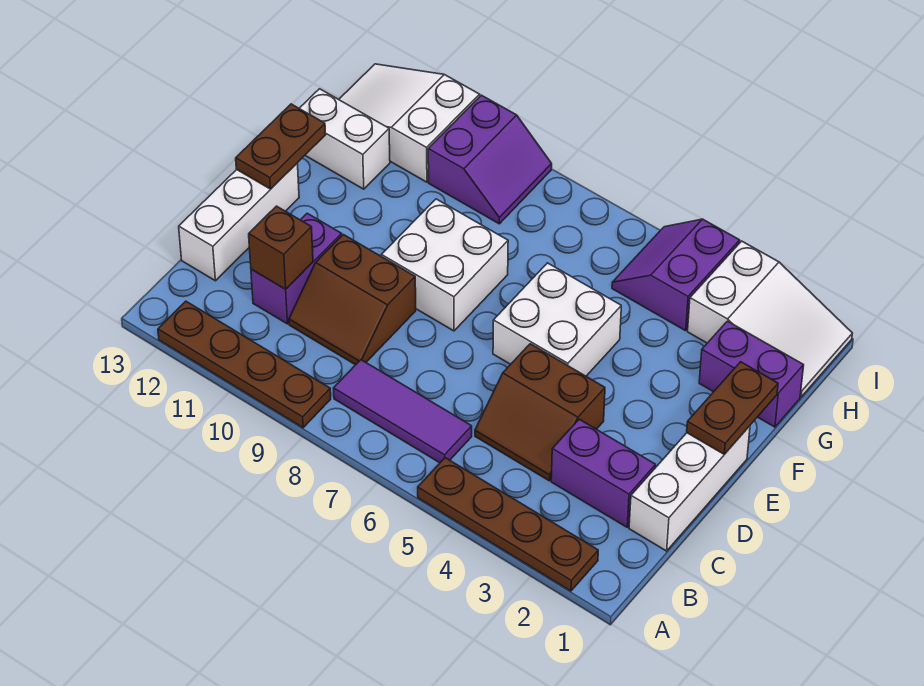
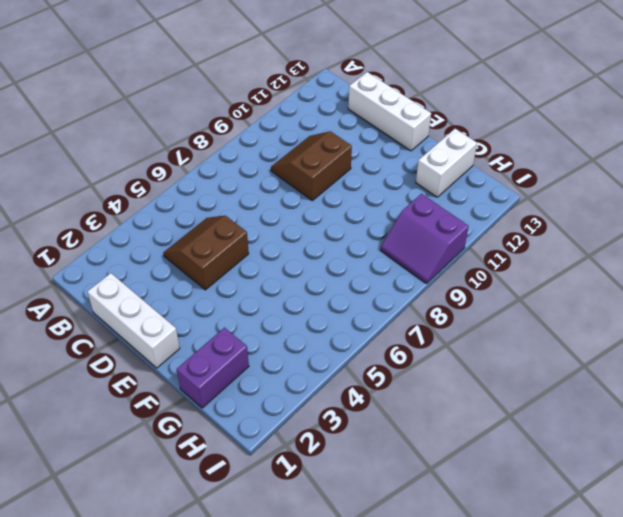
none -> brown plate A2:A5 level 1
none -> brown plate A9:A12 level 1
none -> purple tile B6:B8 level 1

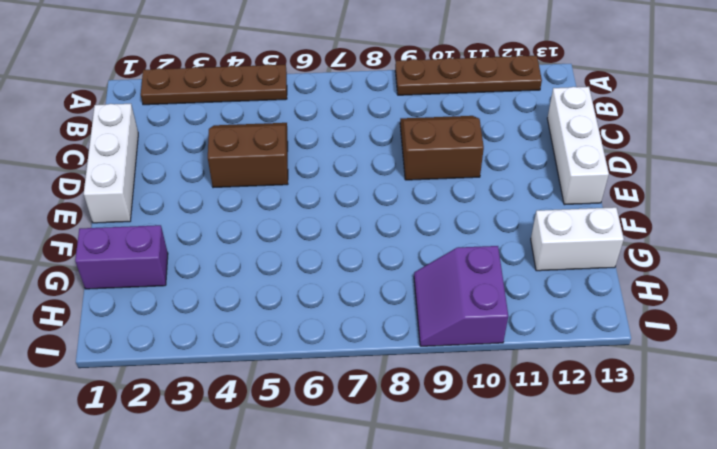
none -> purple tile B6:B8 level 1
none -> purple brick C2:C3 level 1
none -> purple brick C11:D11 level 1

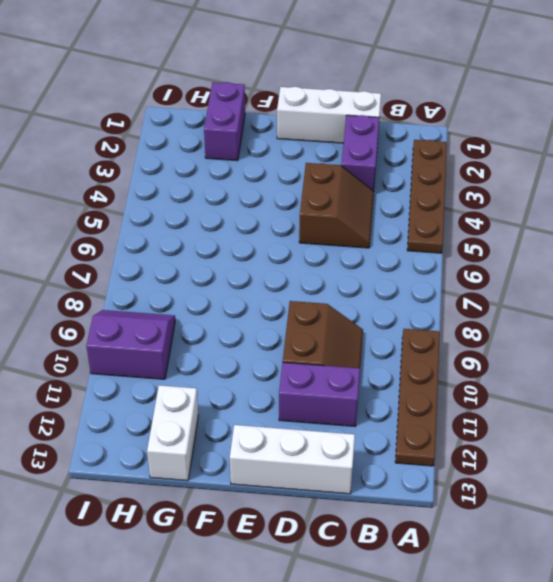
none -> purple tile B6:B8 level 1
none -> white brick E5:F6 level 1
none -> white brick E8:F9 level 1

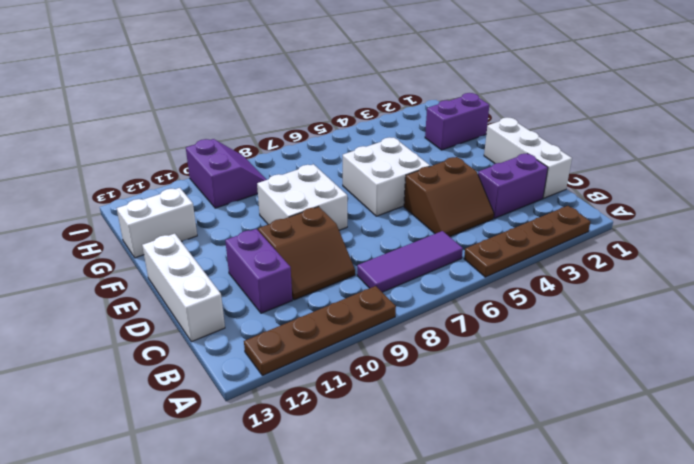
none -> white slope H1:I3 level 1 top 3
none -> purple slope H4:I5 level 1 top 4
none -> white slope H11:I13 level 1 top 11

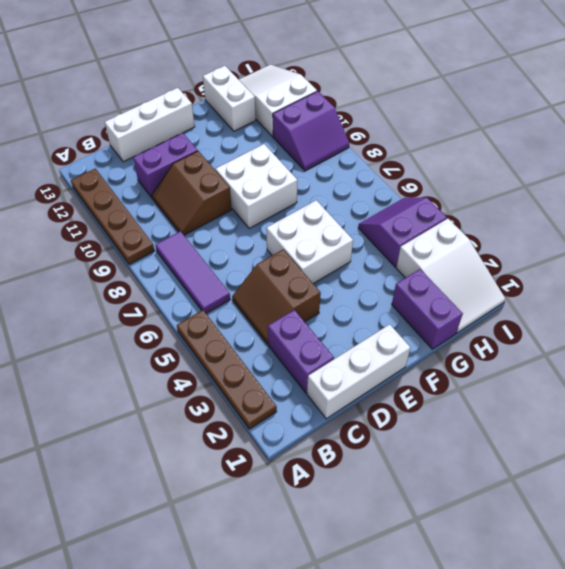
none -> brown brick C11 level 2
none -> brown plate E1:F1 level 2
none -> brown plate E13:F13 level 2

